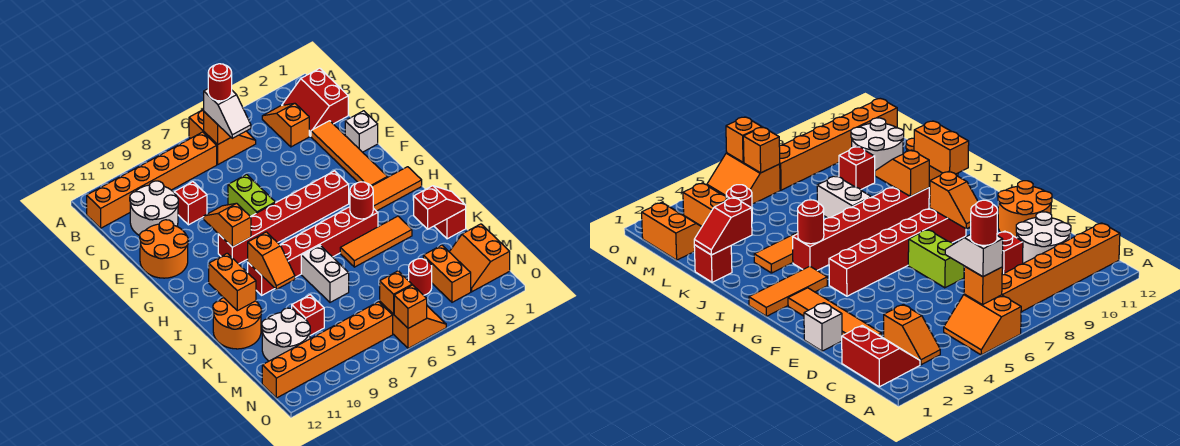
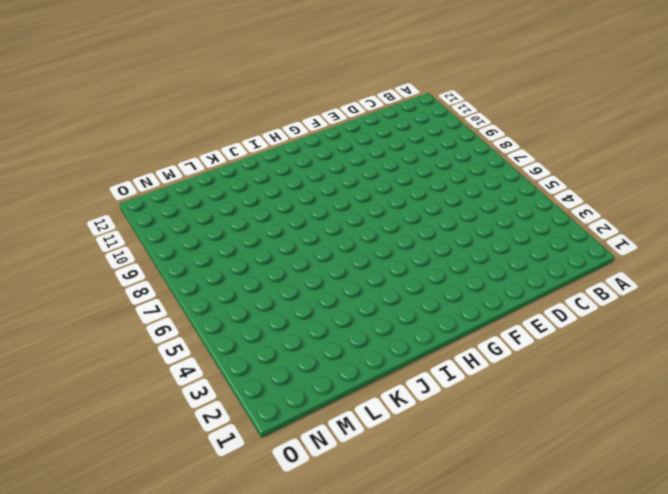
none -> orange slope A5:B6 level 1 top 6
none -> red slope B1:C2 level 1 top 1
none -> orange slope B3:C3 level 1 top C
none -> orange brick B7:B12 level 1

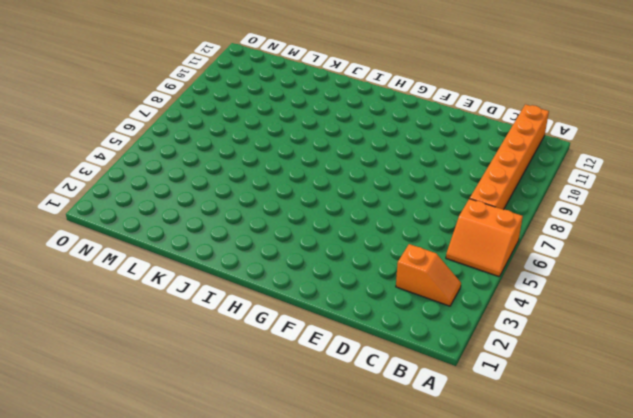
none -> red slope B1:C2 level 1 top 1
none -> white round brick C10:D11 level 1
none -> orange tile D2:G2 level 1
none -> red brick D9 level 1

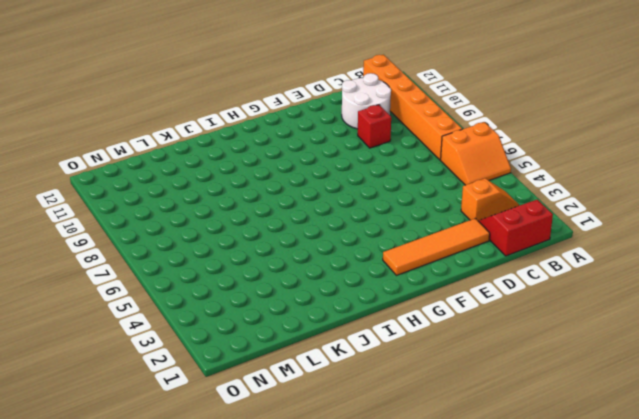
none -> white brick E1 level 1
none -> lime brick E7:F7 level 1
none -> orange round brick E11:F12 level 1
none -> red brick G4:G9 level 1

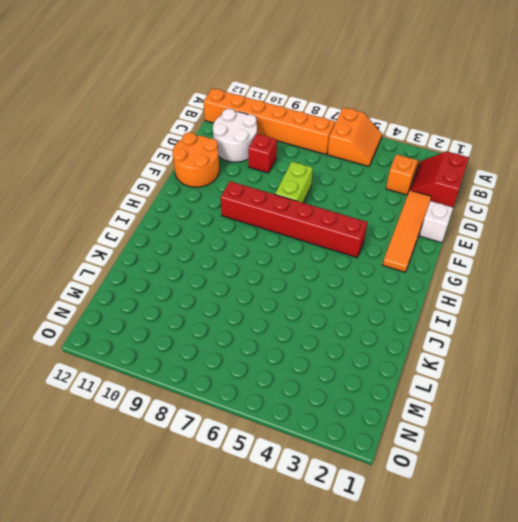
none -> orange tile H1:H3 level 1
none -> red brick I4:I9 level 1
none -> orange tile J3:J5 level 1
none -> white brick J7:K7 level 1

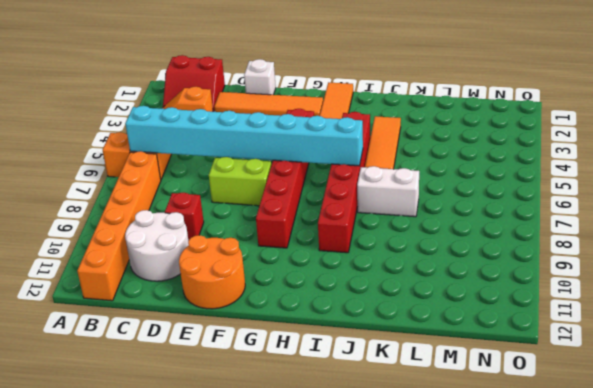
cyan brick B6:I6 level 2 -> orange brick B6 level 2
none -> orange round brick J11:K12 level 1
none -> red brick K1 level 1
none -> red brick L9 level 1
none -> white round brick L10:M11 level 1

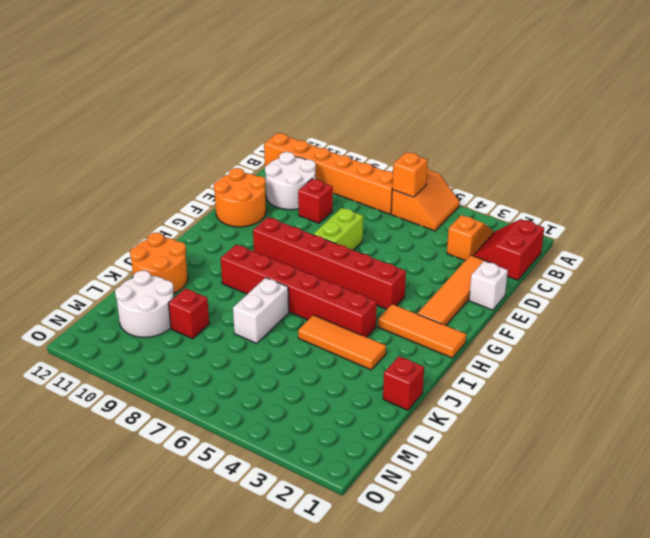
none -> orange slope M1:N2 level 1 top 1
none -> orange brick M3:N3 level 1
none -> red round brick M4 level 1
none -> orange slope N5:O6 level 1 top 6

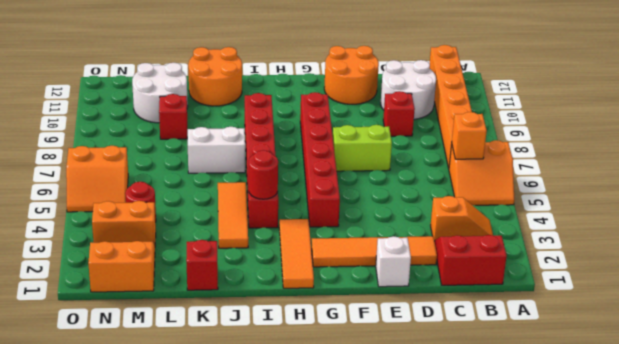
none -> orange brick N7:N12 level 1
none -> orange slope F9:G9 level 2 top G
none -> orange slope I9:J9 level 2 top I
none -> orange brick I11:J11 level 2

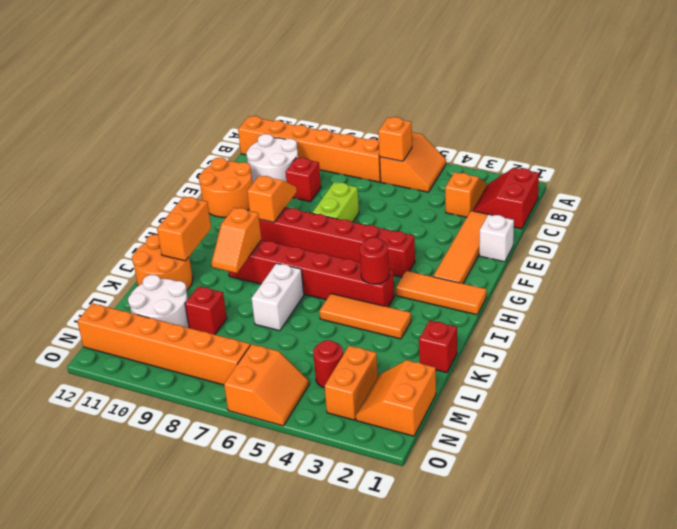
none -> red slope K1:K2 level 2 top 2
none -> orange brick N6 level 2
none -> orange brick O6 level 2
none -> white slope B6:C6 level 3 top B

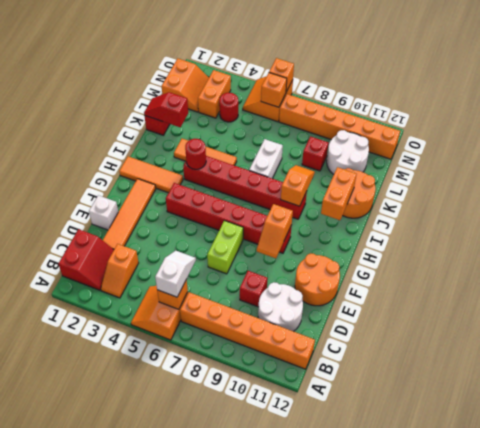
none -> red round brick B6 level 4

